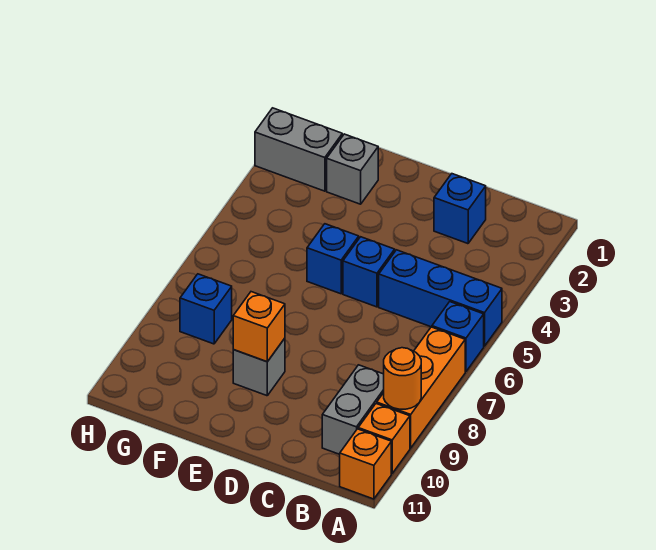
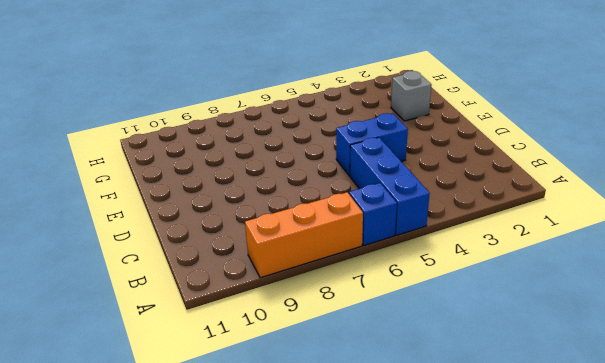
blue brick D4:D5 level 1 -> blue brick D5 level 1
none -> orange brick A10 level 1
none -> orange brick A11 level 1
none -> grey brick B9:B10 level 1

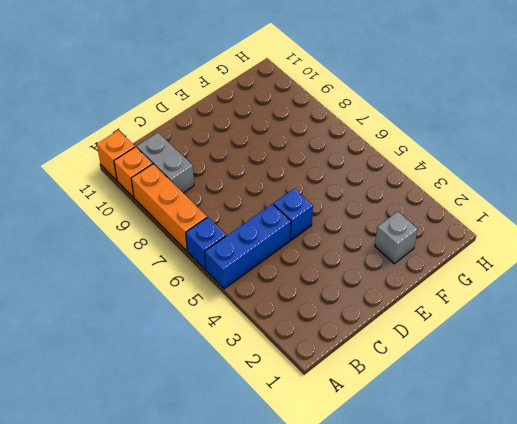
none -> blue brick C2 level 1
none -> blue brick E5 level 1
none -> grey brick E9 level 1

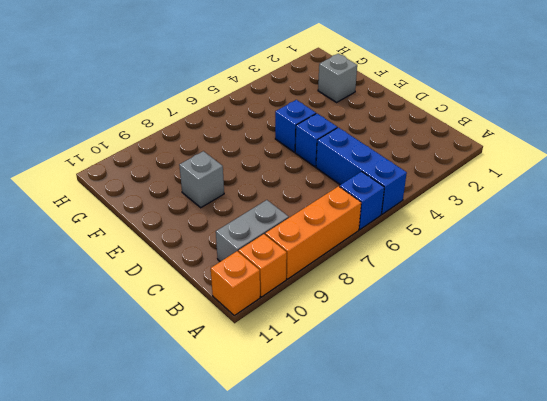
none -> blue brick C2 level 1
none -> grey brick G2:H2 level 1
none -> blue brick G8 level 1

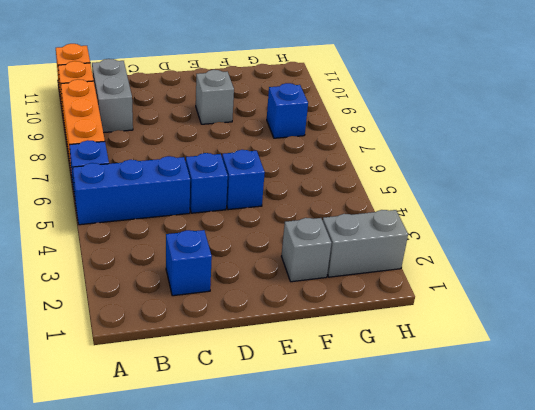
none -> orange round brick A9 level 2
none -> orange brick E9 level 2

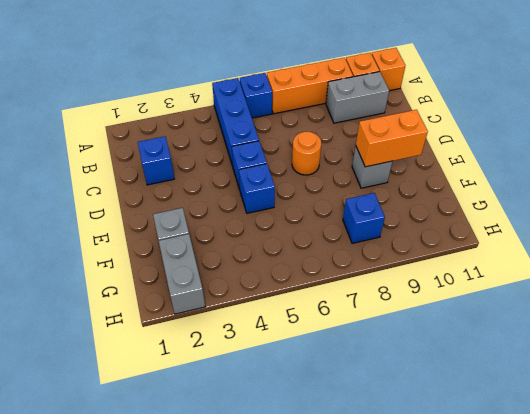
orange round brick D7 level 1 -> orange round brick A9 level 2
orange brick E9:E10 level 2 -> orange brick E9 level 2

